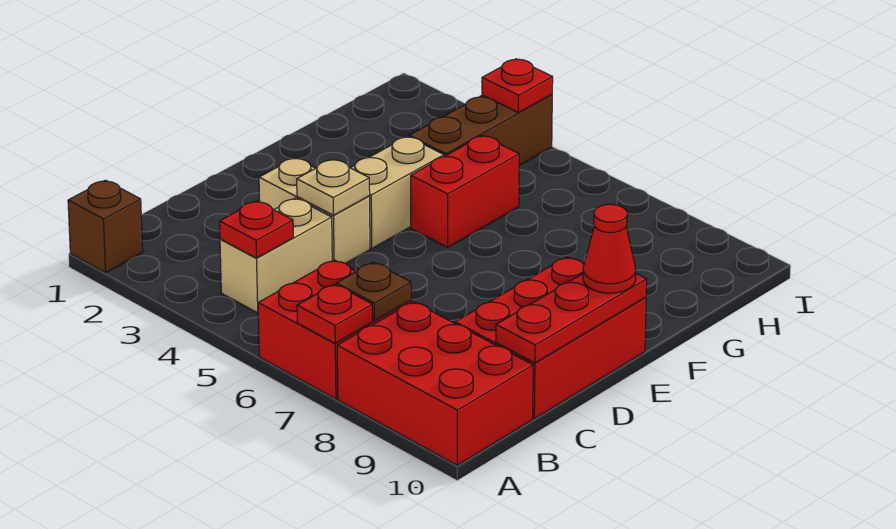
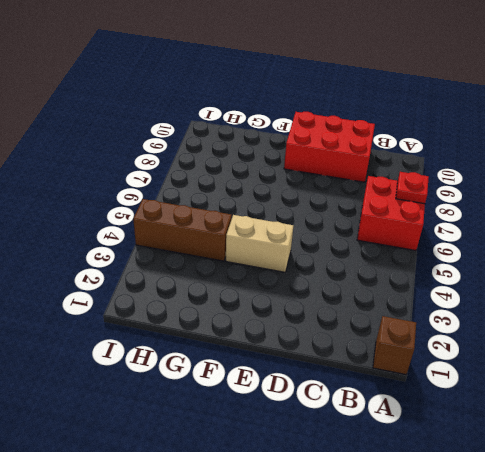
none -> red brick A8:B10 level 1
none -> tan brick B4:C4 level 1
none -> tan brick D3:D4 level 1

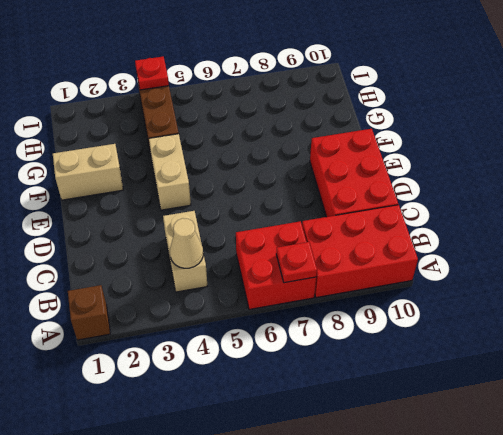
tan cone B4 level 2 -> red plate B4 level 2
tan brick F1:F2 level 1 -> tan brick D3:D4 level 1
none -> red brick F5:G5 level 1
none -> brown plate B7 level 2
none -> red plate C10:E10 level 2

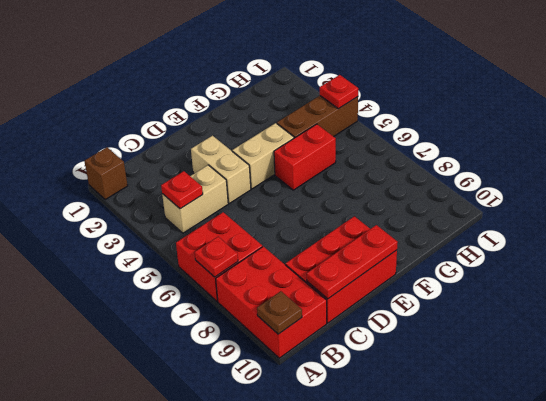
brown plate A10 level 2 -> brown plate B7 level 2
none -> tan plate D4 level 2
none -> red cone E10 level 3

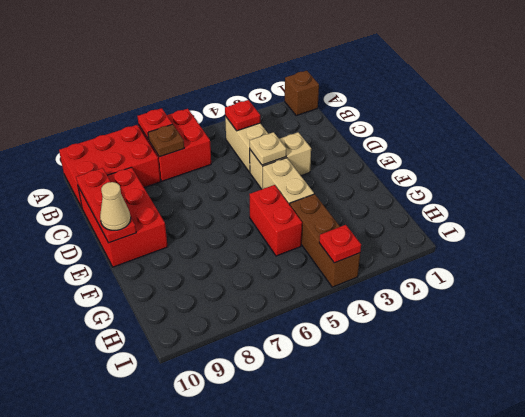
tan cone E10 level 3 -> red cone E10 level 3

